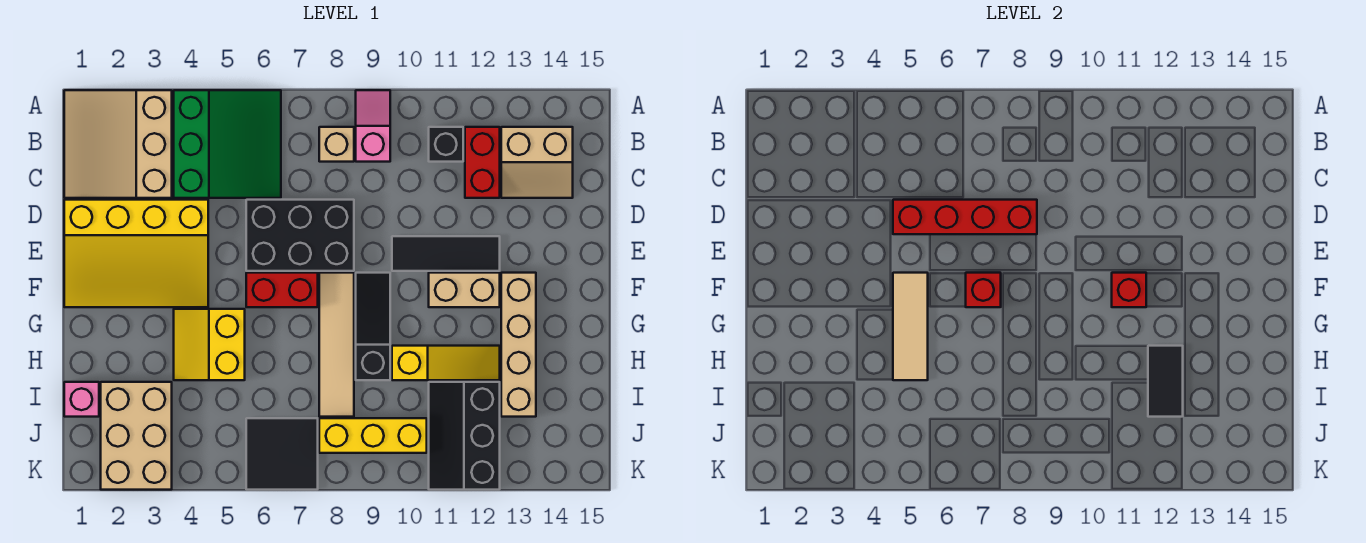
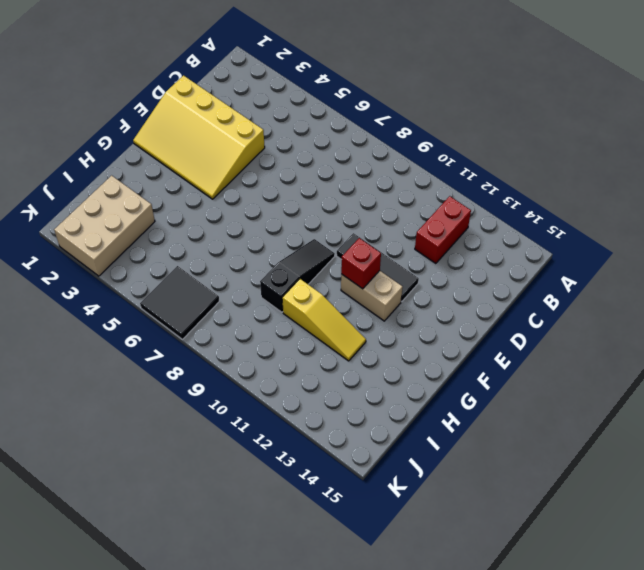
none -> tan slope A1:C3 level 1 top 3
none -> green slope A4:C6 level 1 top 4
none -> pink slope A9:B9 level 1 top B

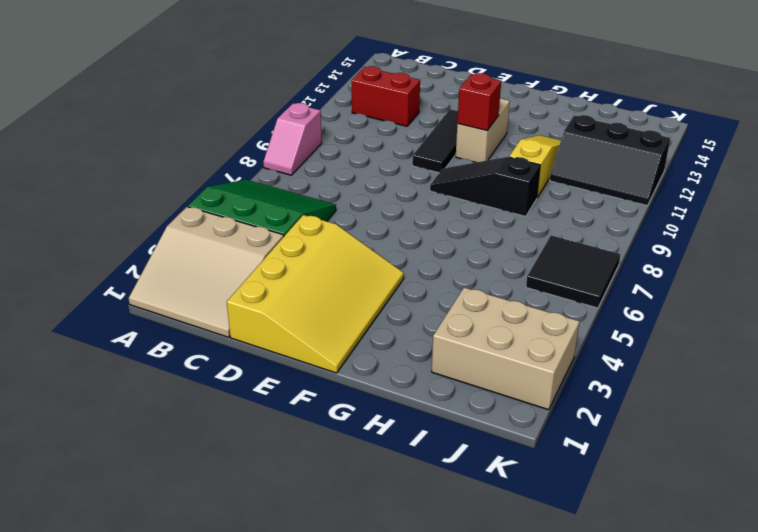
pink slope A8:A9 level 1 top 9 -> pink slope A9:B9 level 1 top B
none -> tan brick B8 level 1
none -> black brick B11 level 1
none -> tan slope B13:C14 level 1 top B

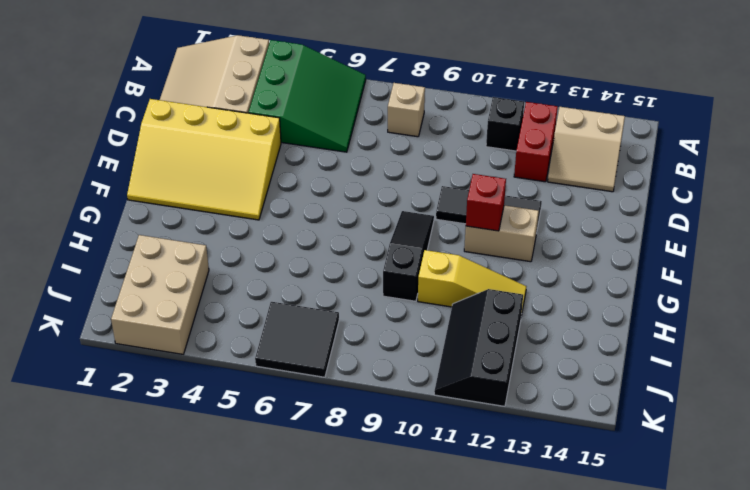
none -> pink slope A9:B9 level 1 top B
none -> black brick D6:E8 level 1
none -> red brick F6:F7 level 1

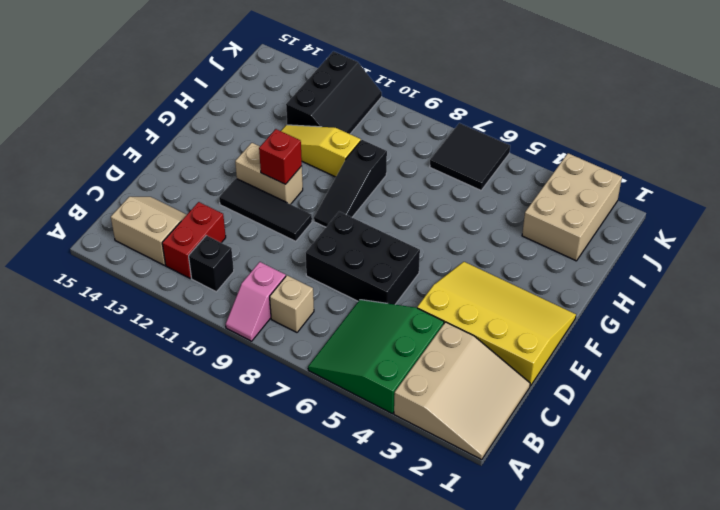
none -> red brick F6:F7 level 1
none -> tan tile F8:I8 level 1
none -> tan brick F13:I13 level 1

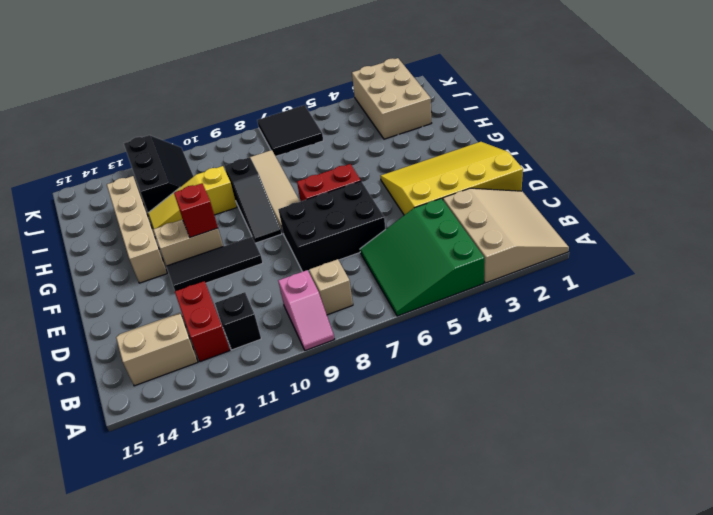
none -> yellow slope G4:H5 level 1 top 5
none -> pink brick I1 level 1
none -> yellow brick J8:J10 level 1

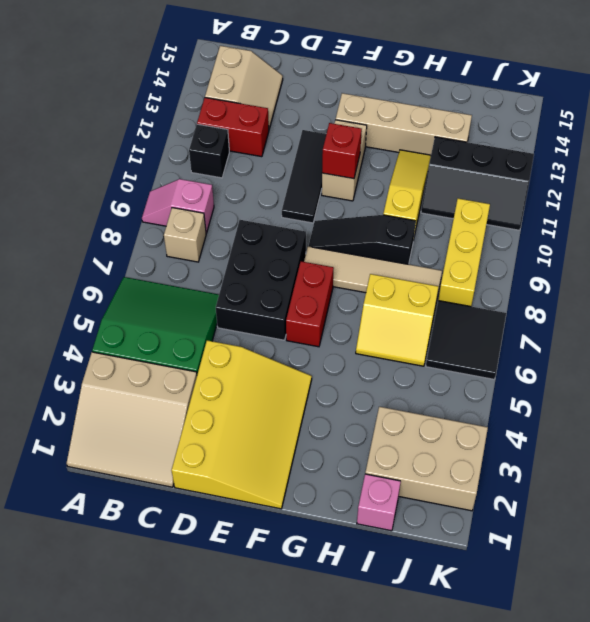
yellow slope H6:I7 level 1 top 7 -> yellow slope G4:H5 level 1 top 5
none -> red brick D5:D8 level 2
none -> tan tile F5:H5 level 2
none -> red brick F7 level 2

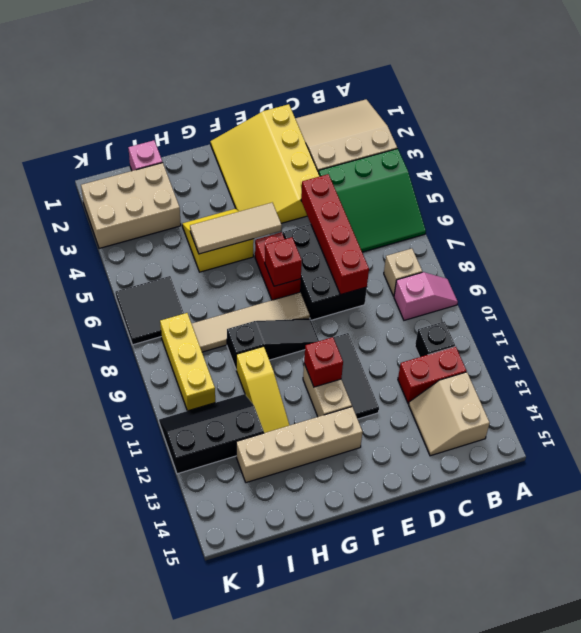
none -> black tile H12:I12 level 2

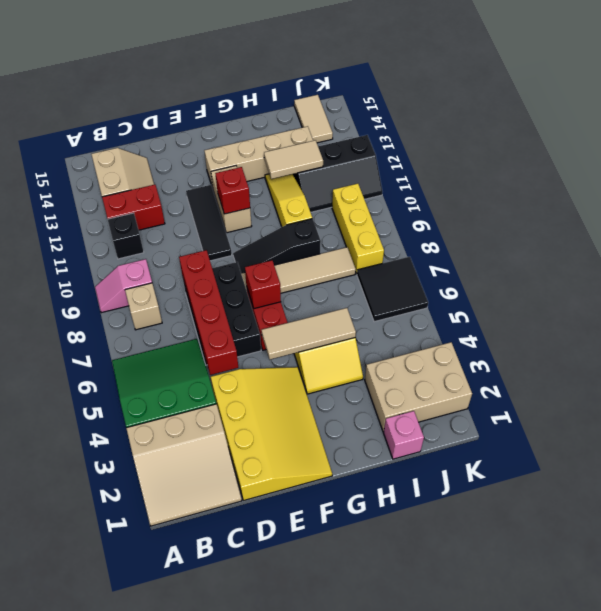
tan tile H12:I12 level 2 -> black tile H12:I12 level 2
tan tile J14:J15 level 1 -> none

